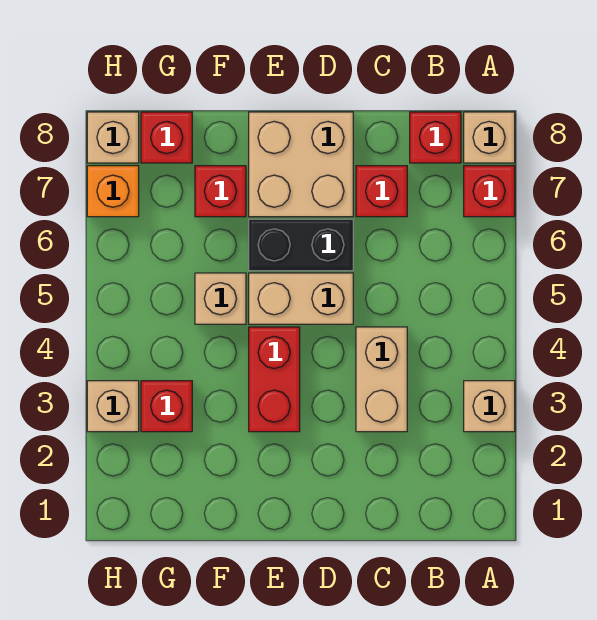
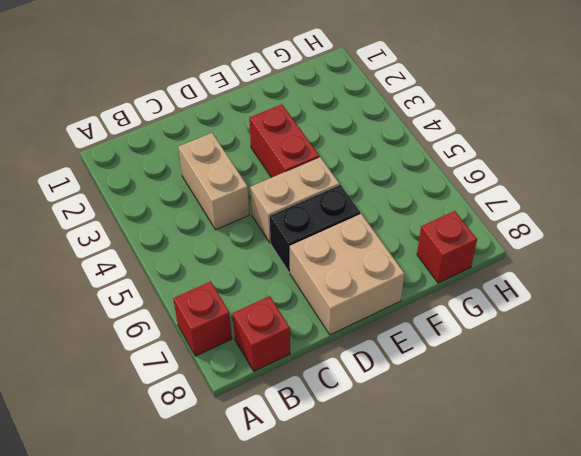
none -> tan brick A3 level 1
none -> tan brick A8 level 1
none -> red brick C7 level 1

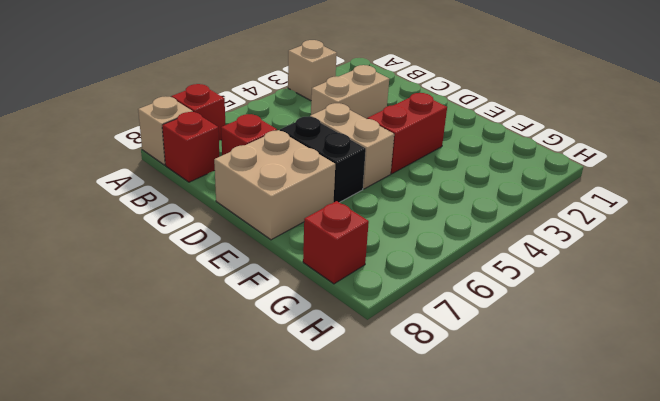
none -> tan brick F5 level 1
none -> red brick F7 level 1
none -> red brick G3 level 1

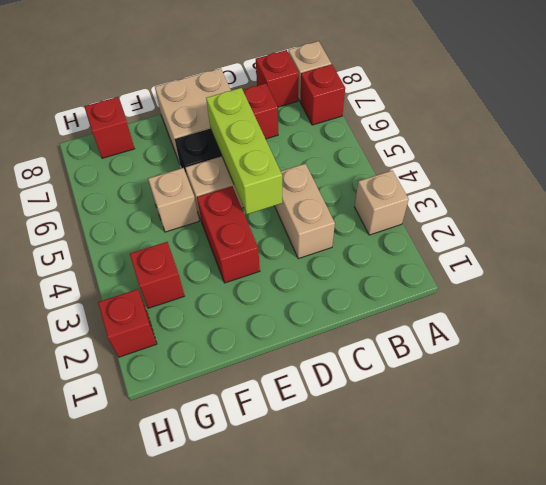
lime brick D4:D6 level 2 -> none
red brick H2 level 1 -> red brick F7 level 1
none -> tan brick H3 level 1
none -> orange brick H7 level 1
none -> tan brick H8 level 1

